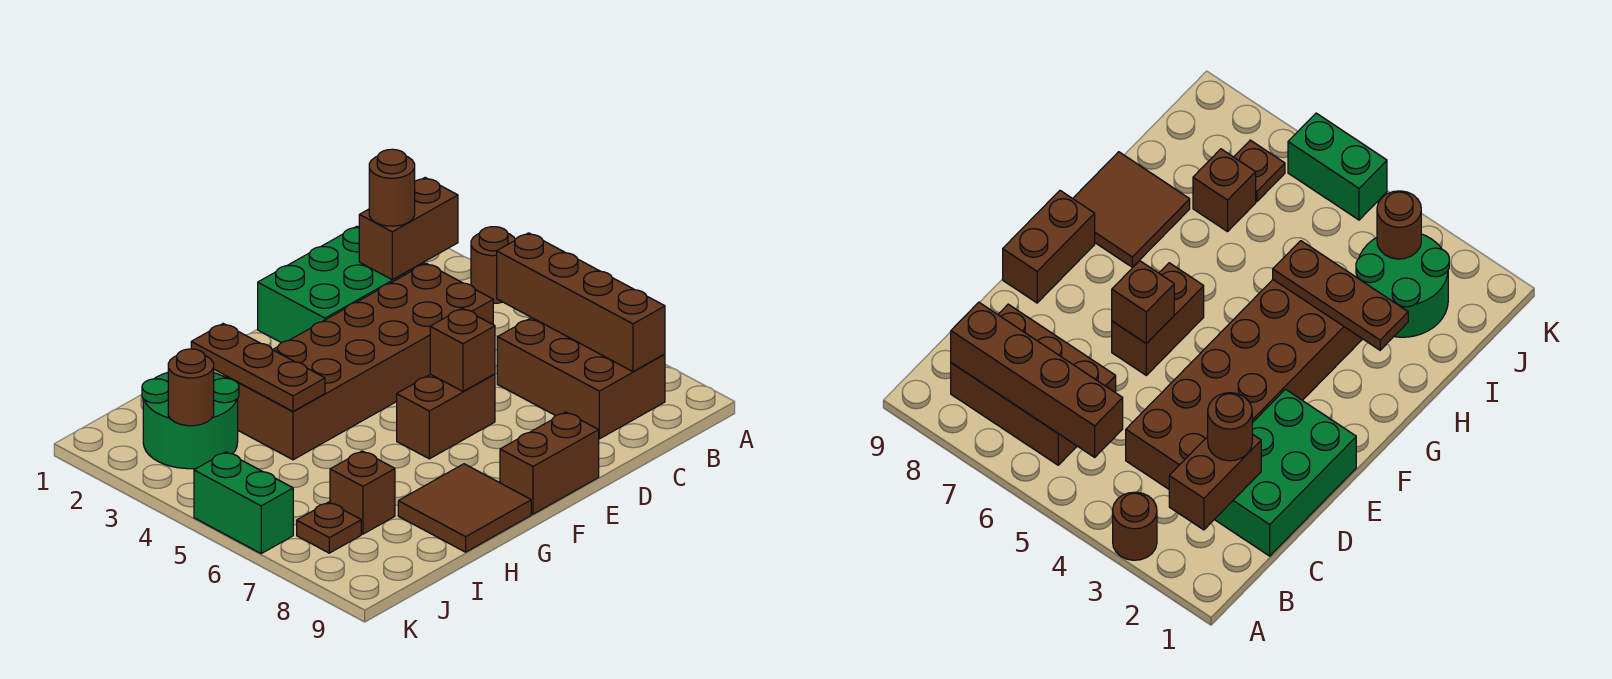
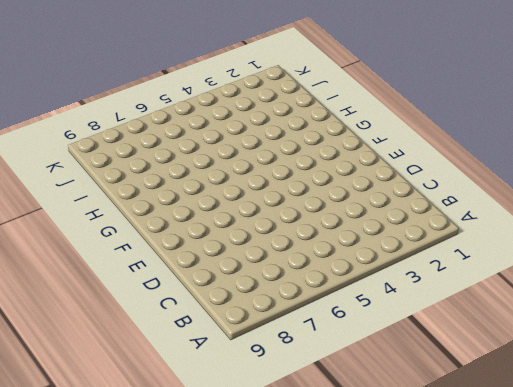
none -> brown round brick A3 level 1
none -> brown brick B6:C8 level 1
none -> green brick C1:E2 level 1

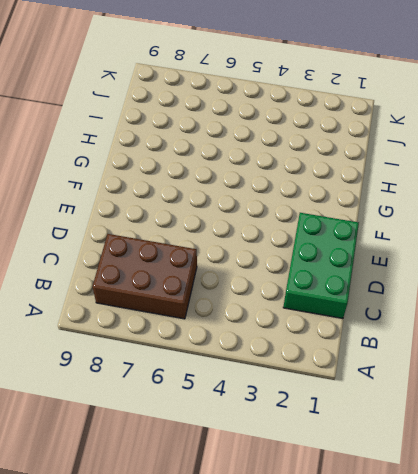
none -> brown round brick A3 level 1
none -> brown brick C3:H4 level 1
none -> brown brick E6:F6 level 1

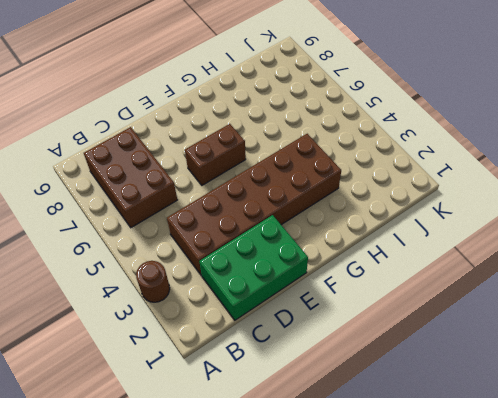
none -> brown brick E9:F9 level 1
none -> brown tile G8:H9 level 1
none -> green round brick I2:J3 level 1

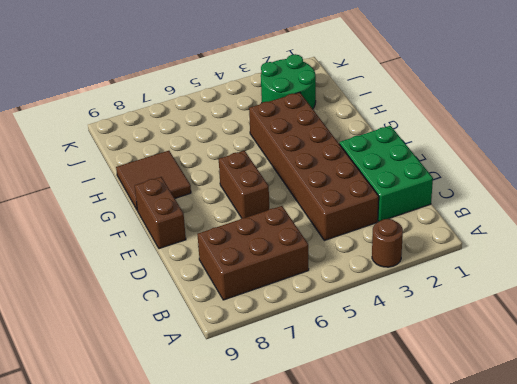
none -> brown brick I7 level 1
none -> brown plate J7 level 1
none -> green brick K5:K6 level 1

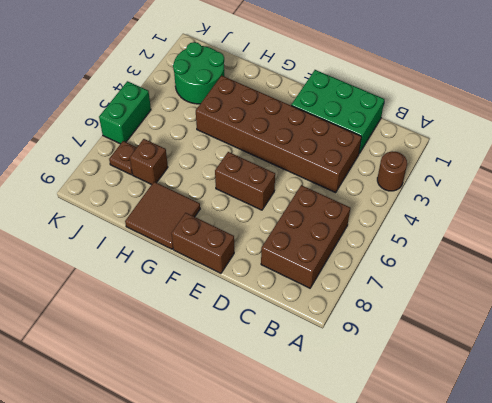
none -> brown brick B2:C2 level 2
none -> brown brick B5:B8 level 2
none -> brown brick E6 level 2

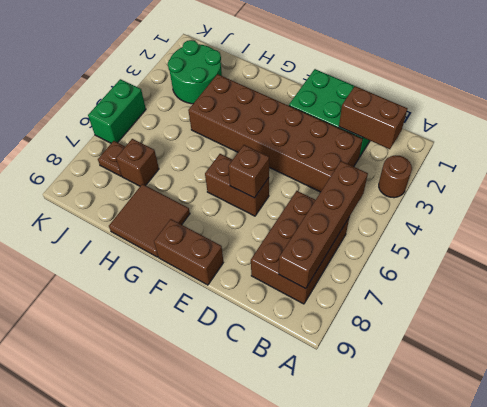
none -> brown plate H2:H4 level 2
none -> brown round brick J3 level 2
none -> brown round brick C2 level 3

